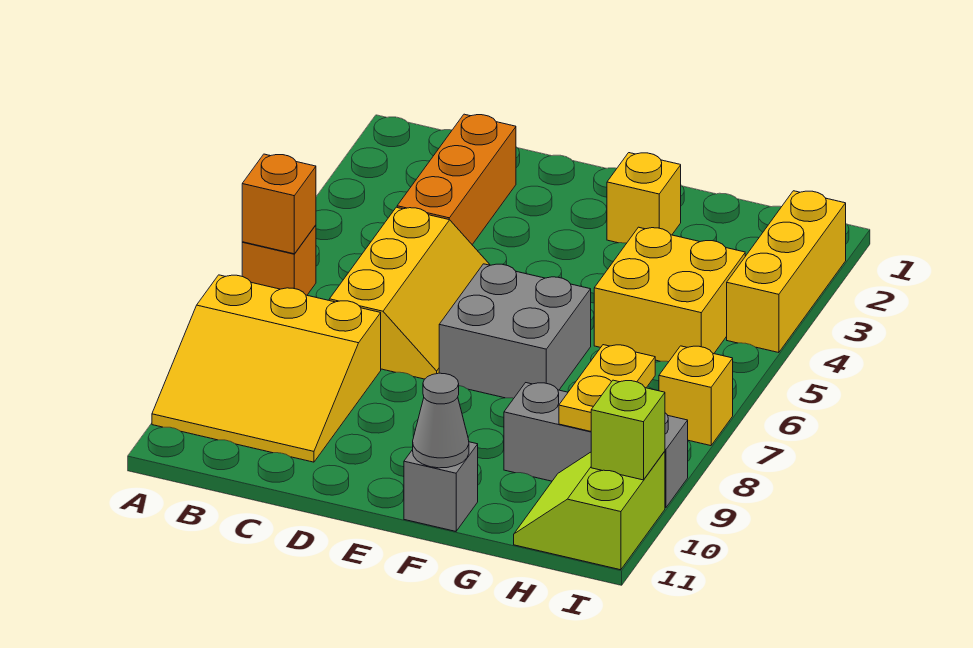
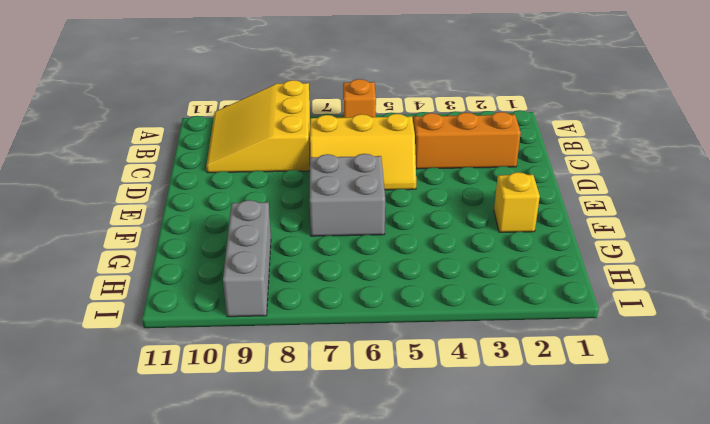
none -> grey brick F11 level 1
none -> yellow brick G4:H5 level 1
none -> lime slope H10:I11 level 1 top I

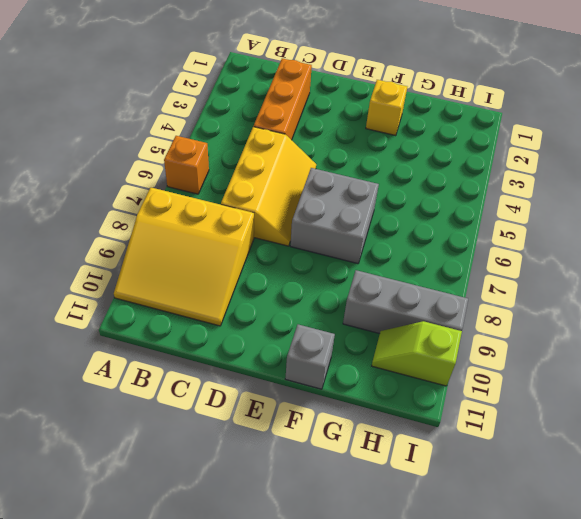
lime slope H10:I10 level 1 top I -> lime slope H10:I11 level 1 top I
none -> yellow brick G4:H5 level 1
none -> yellow brick I2:I4 level 1
none -> yellow brick I7 level 1

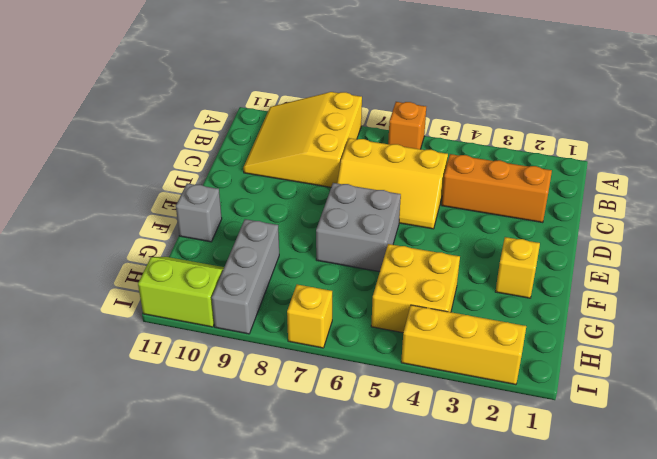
none -> orange brick A6 level 2
none -> grey cone F11 level 2
none -> yellow plate H8:H9 level 2

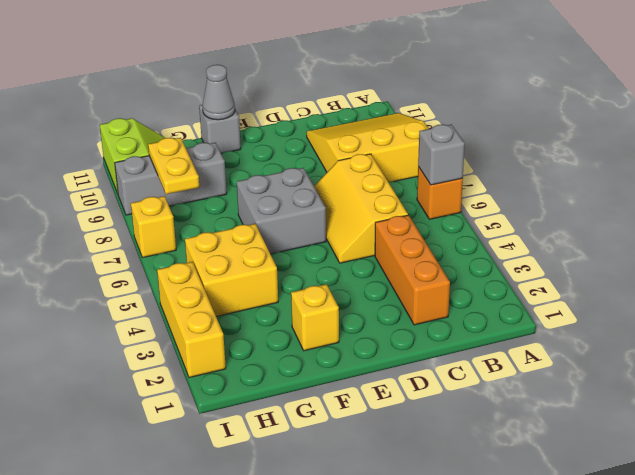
grey brick A6 level 2 -> orange brick A6 level 2
none -> lime brick I10 level 2

